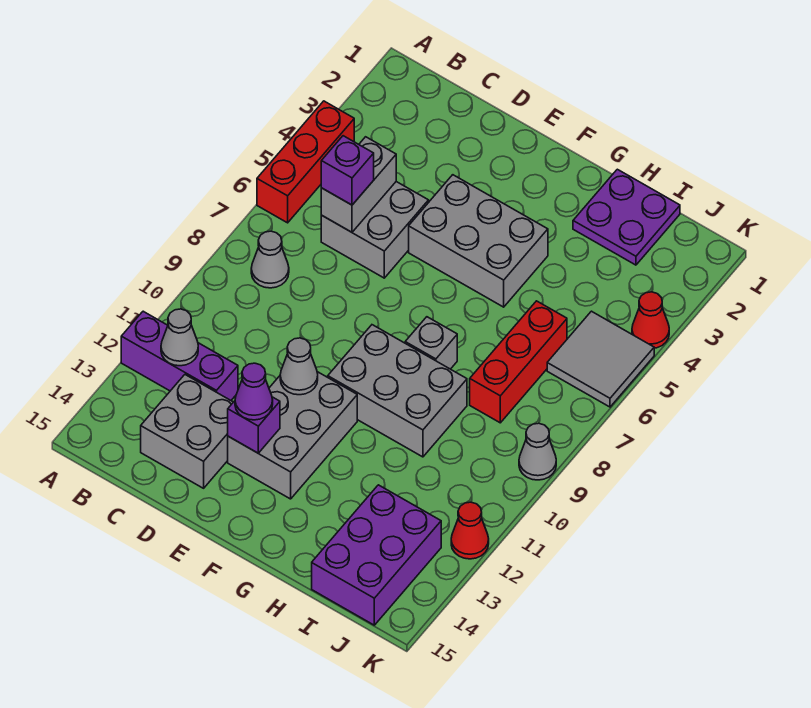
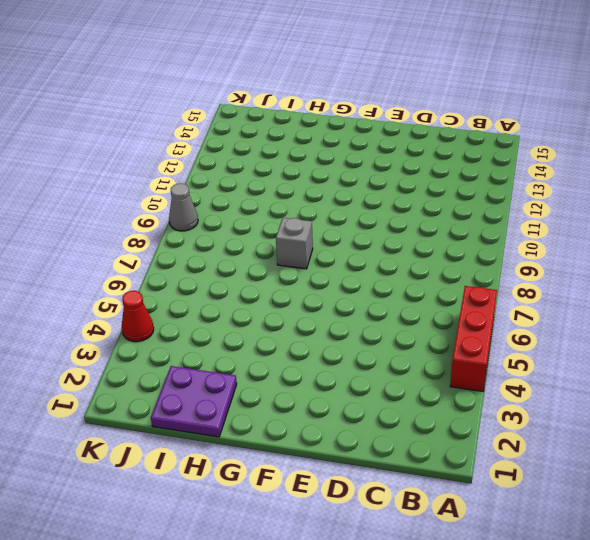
none -> purple brick A12:C12 level 1
none -> grey cone B8 level 1
none -> grey brick C5:D6 level 1

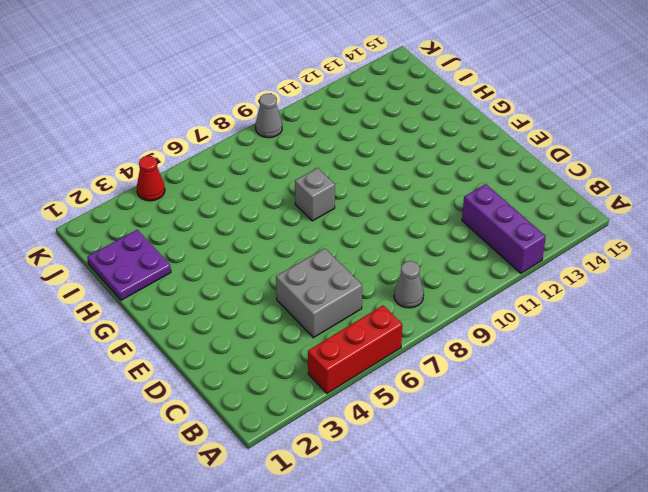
none -> grey brick C13:D14 level 1
none -> grey brick E4:G5 level 1
none -> grey brick E11:F13 level 1

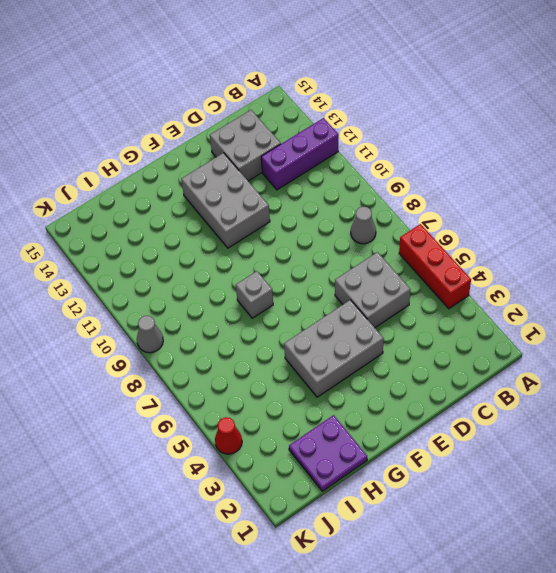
none -> grey brick F9:H10 level 1
none -> red brick I6:I8 level 1
none -> purple brick I13:J15 level 1

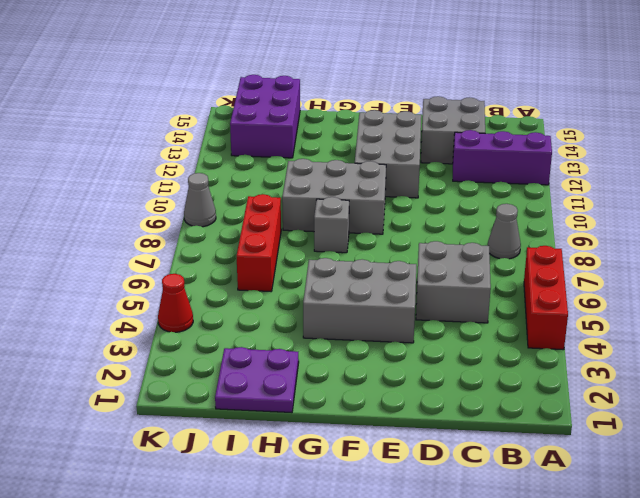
none -> grey tile J5:K6 level 1
none -> red cone K12 level 1
none -> grey cone B12 level 2

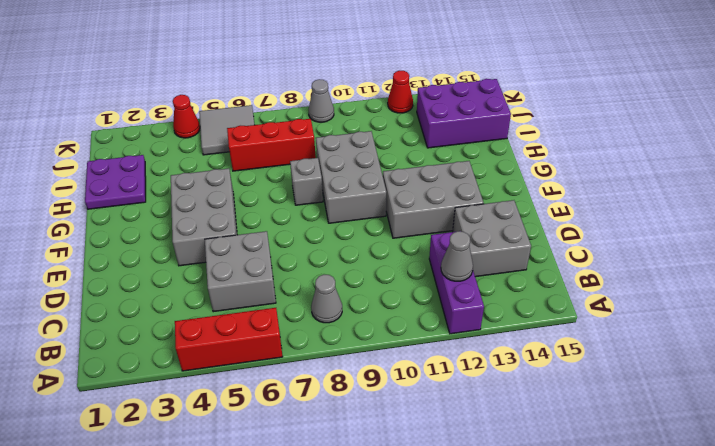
none -> grey brick C5:C6 level 2
none -> grey cone E11 level 2
none -> purple brick E13 level 2

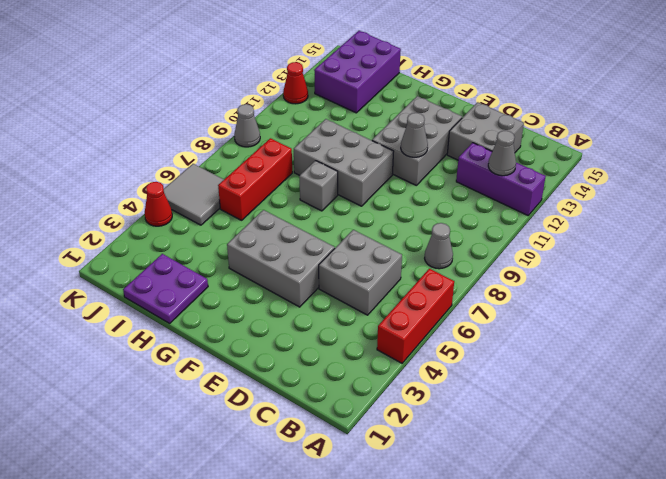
none -> grey brick C5:C6 level 2
none -> purple brick E13 level 2
none -> purple brick C6 level 3

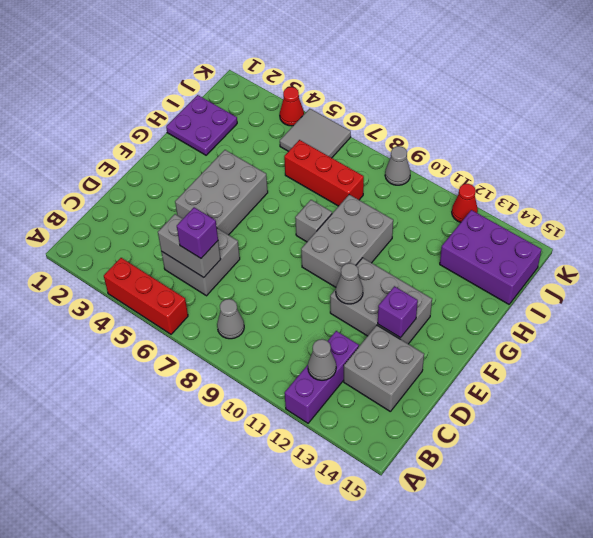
none -> purple cone E13 level 3

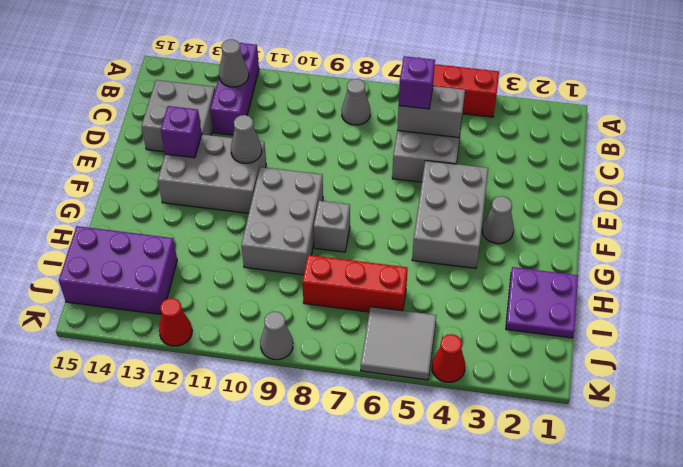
grey cone F3 level 1 -> none
none -> purple cone E13 level 3

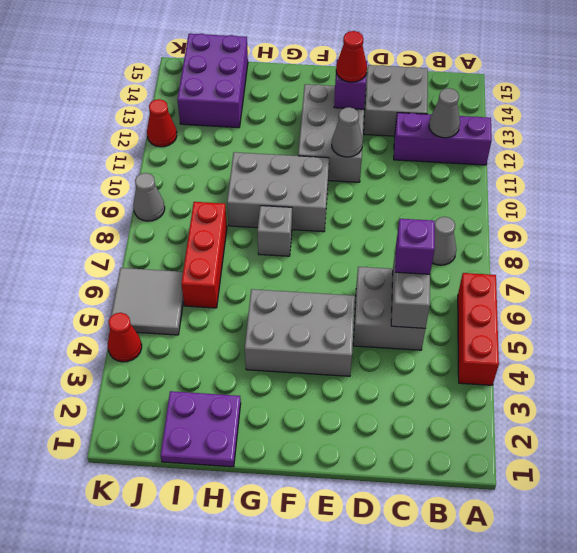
red cone E13 level 3 -> purple cone E13 level 3

